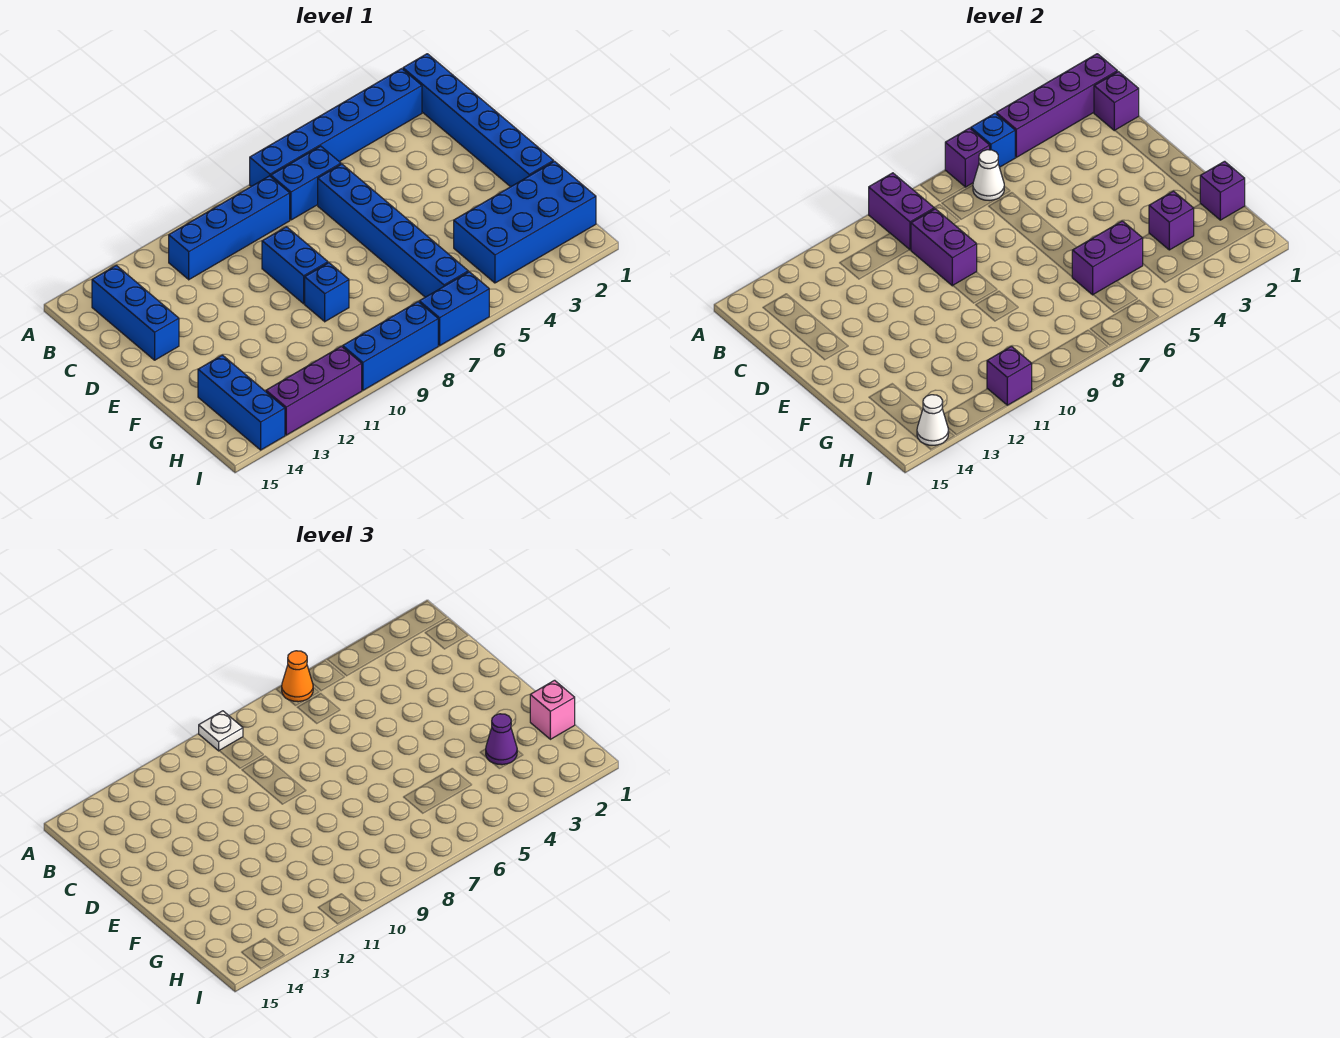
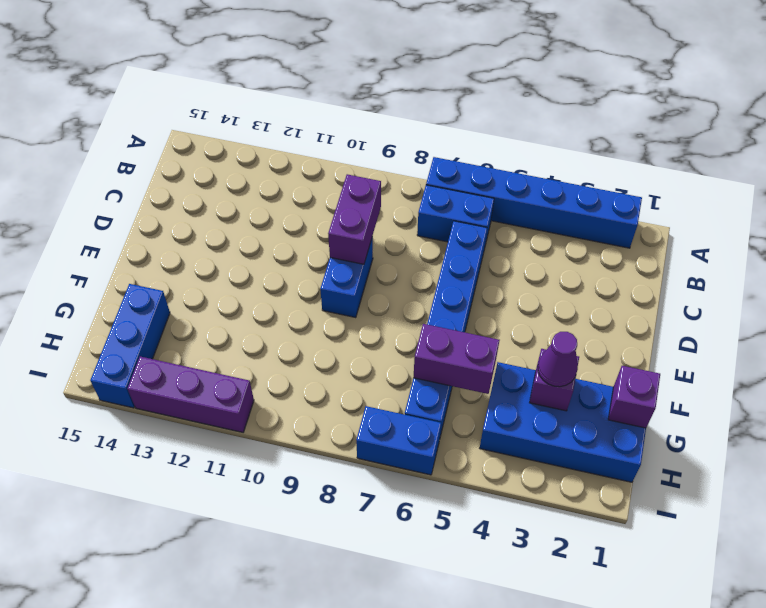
none -> blue brick A1:F1 level 1
none -> blue brick B8:B11 level 1
none -> blue brick B14:D14 level 1

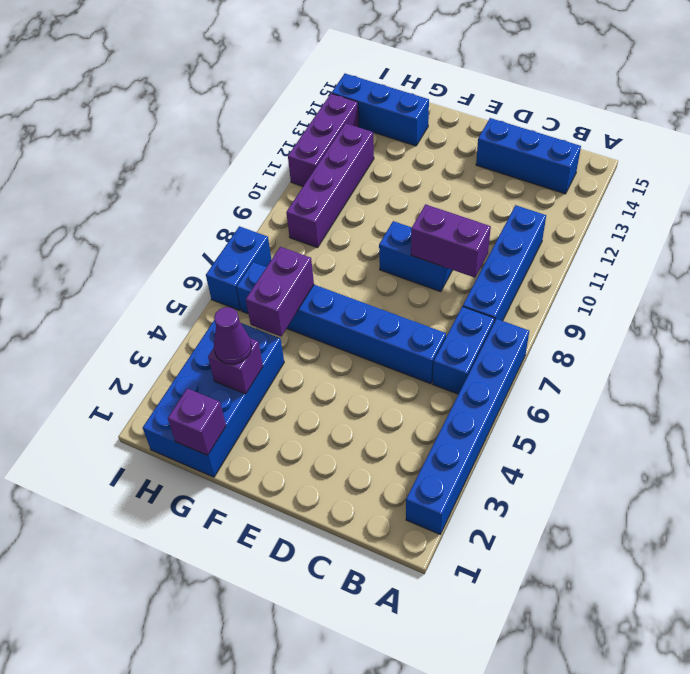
purple brick H9:H12 level 1 -> purple brick A1:A4 level 2
none -> blue brick A1:F1 level 1
none -> blue brick F9 level 1
none -> blue brick I8:I10 level 1

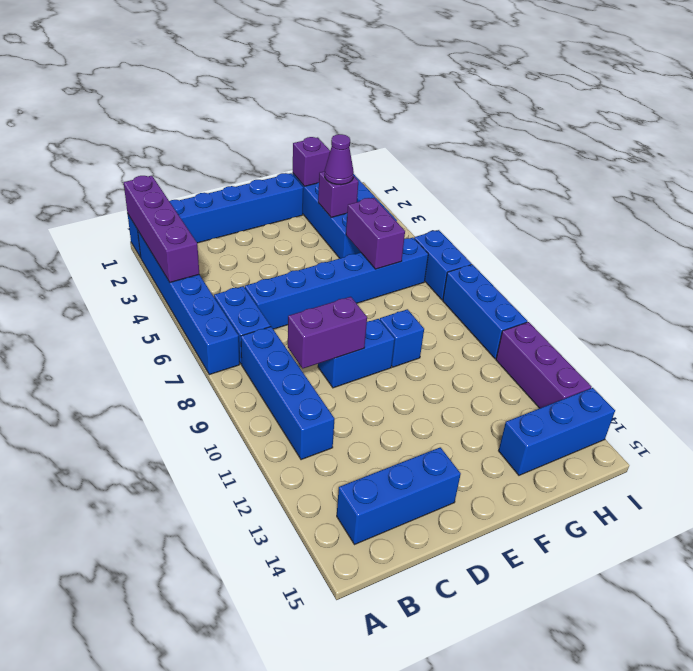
none -> blue brick A5 level 2
none -> purple brick A6 level 2
none -> purple brick A9:B9 level 2

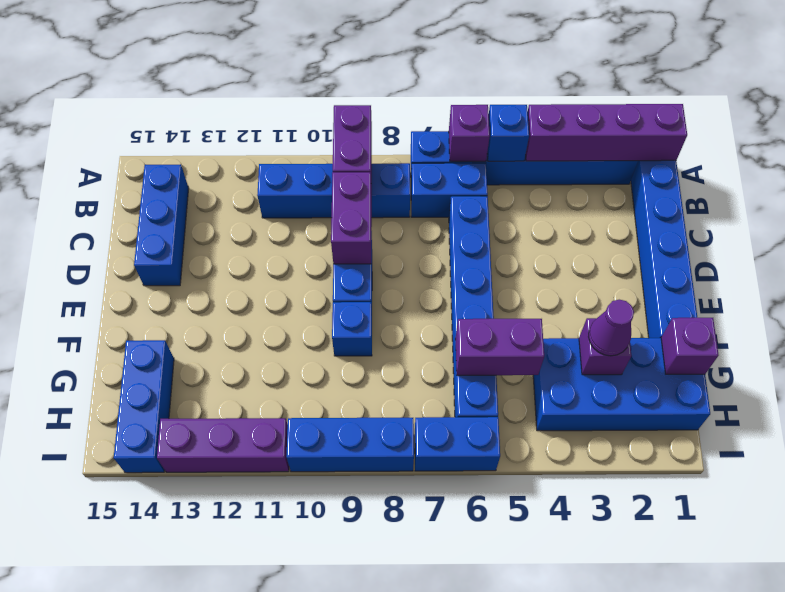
none -> purple brick B1 level 2
none -> white cone B6 level 2
none -> purple brick I11 level 2

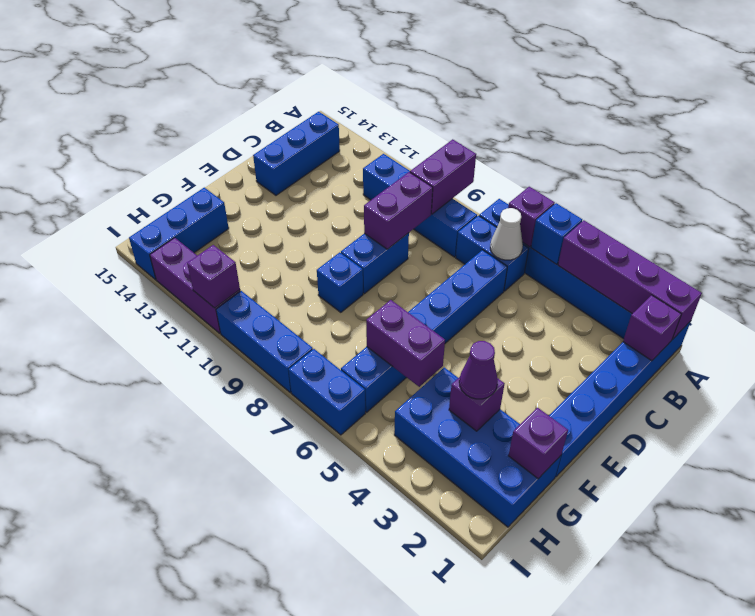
none -> white cone I14 level 2
none -> orange cone A6 level 3
none -> white plate A9 level 3

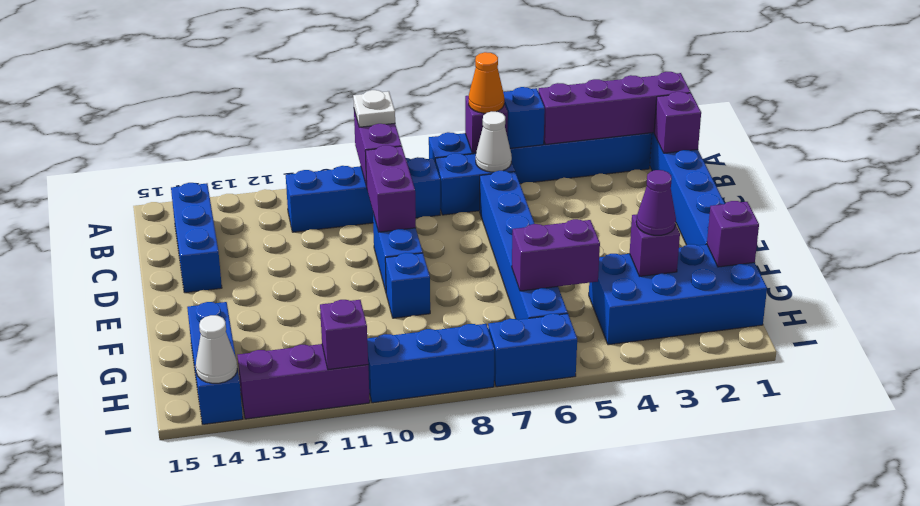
none -> pink brick G1 level 3

